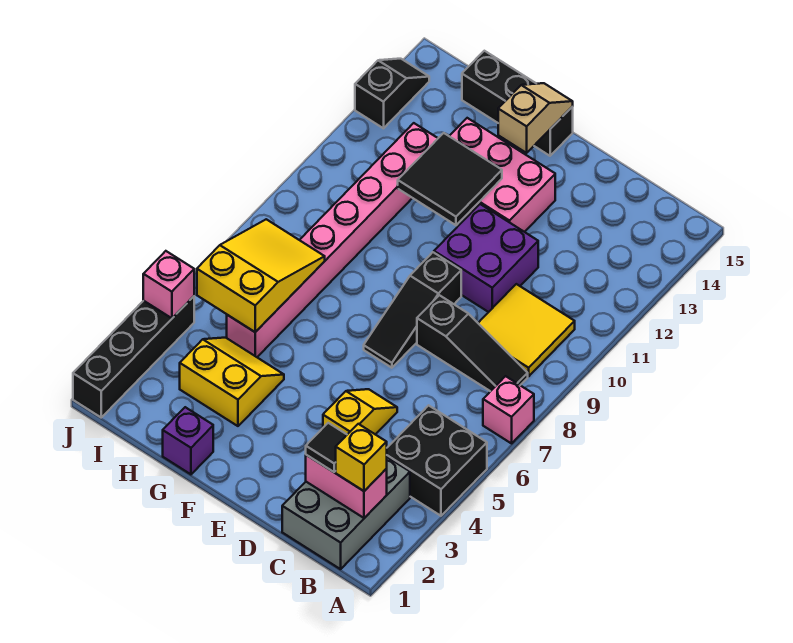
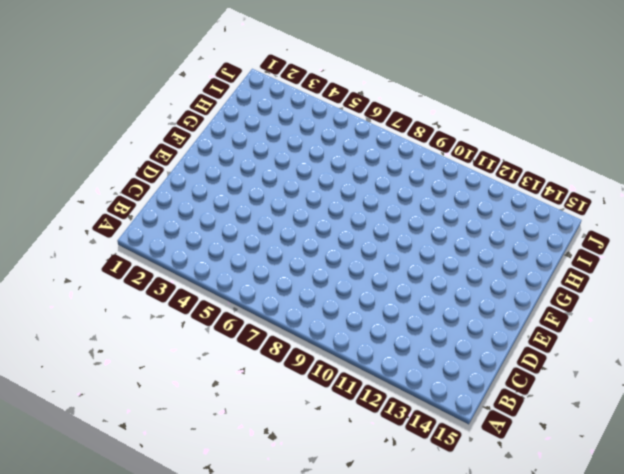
none -> black brick A4:B5 level 1
none -> pink brick A7 level 1
none -> grey brick B1:C3 level 1

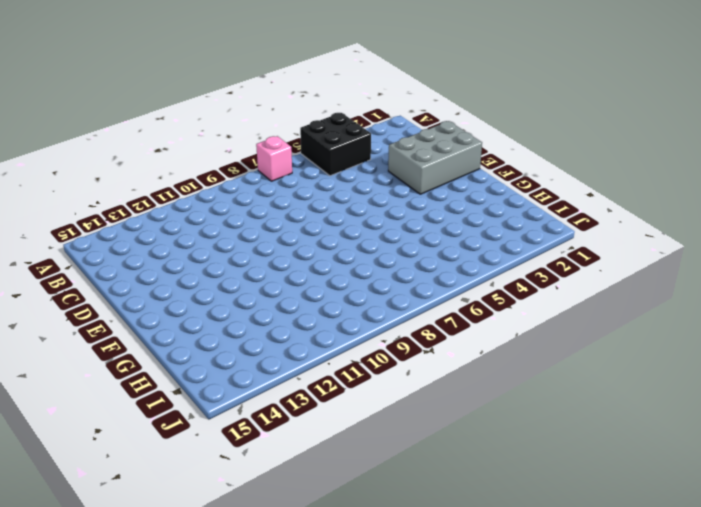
grey brick D1:E3 level 1 -> grey brick B1:C3 level 1
none -> black slope B8:D8 level 1 top D
none -> yellow tile B9:C10 level 1
none -> yellow slope D4:D5 level 1 top 4

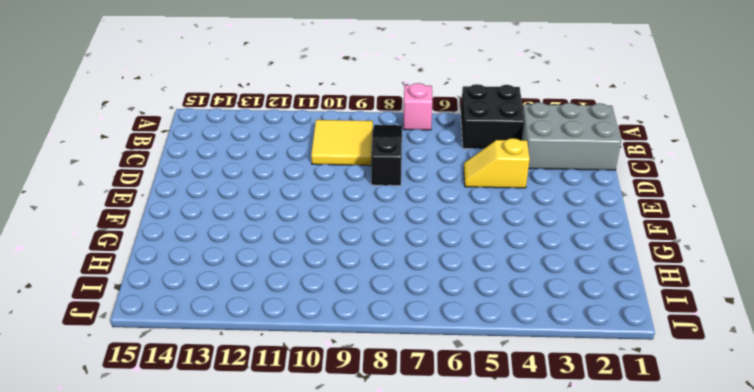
none -> purple brick D10:E11 level 1
none -> black slope E7:E9 level 1 top 9
none -> pink brick E12:G13 level 1

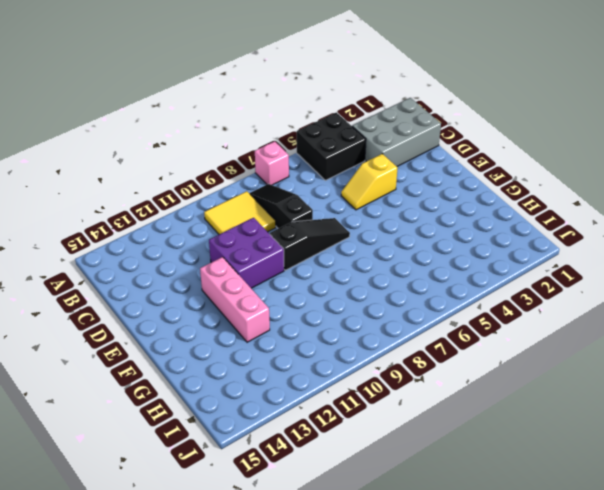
pink brick E12:G12 level 1 -> pink brick E12:G13 level 1
none -> black brick F15:H15 level 1
none -> purple brick G1 level 1
none -> yellow slope G3:H4 level 1 top 3

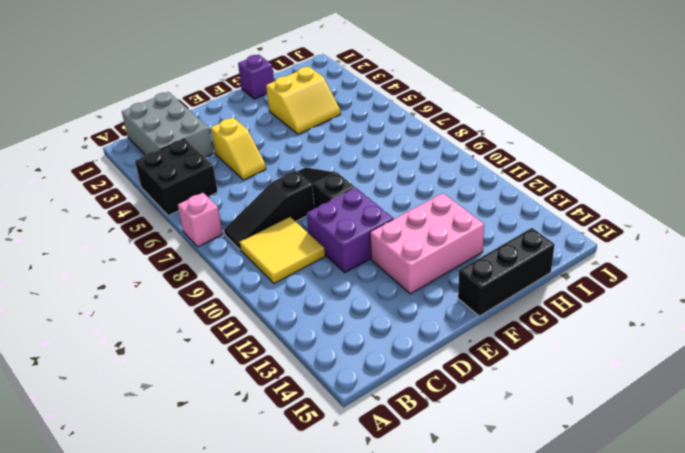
none -> pink brick H5:H12 level 1
none -> black brick J1:J4 level 1
none -> black slope J13:J14 level 1 top 13

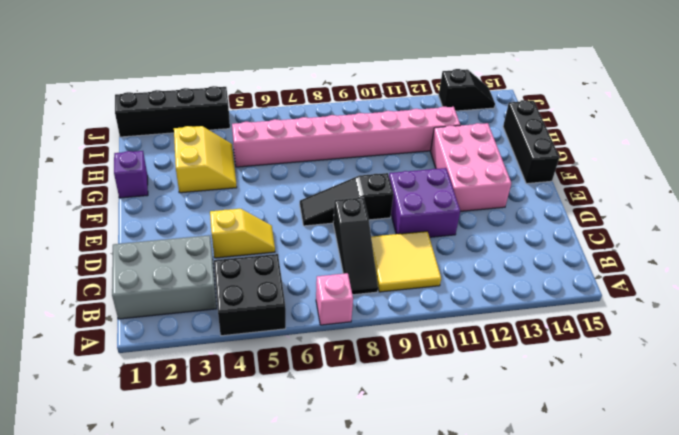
none -> pink brick B2:C2 level 2
none -> black tile F11:G12 level 2
none -> tan slope F14:F15 level 2 top 14

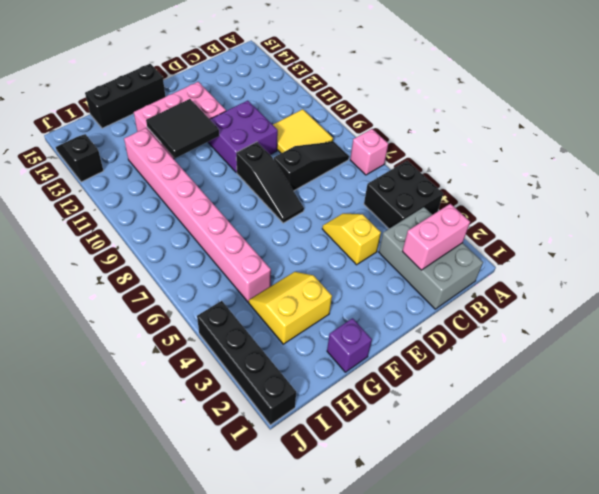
none -> tan slope F14:F15 level 2 top 14
none -> yellow slope H5:I7 level 2 top 5
none -> pink brick J4 level 2

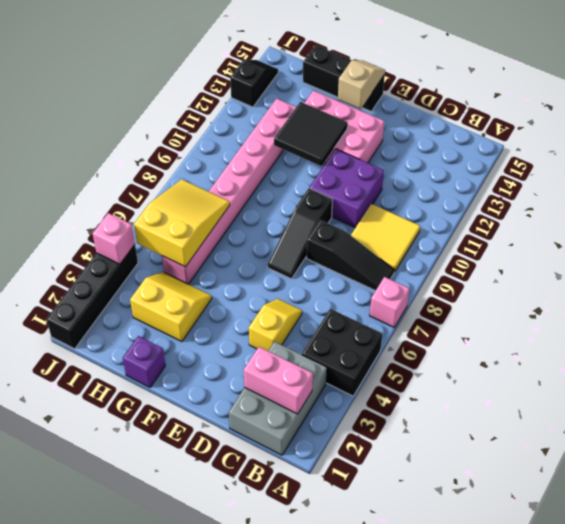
none -> yellow brick B2 level 3
none -> black tile C2 level 3

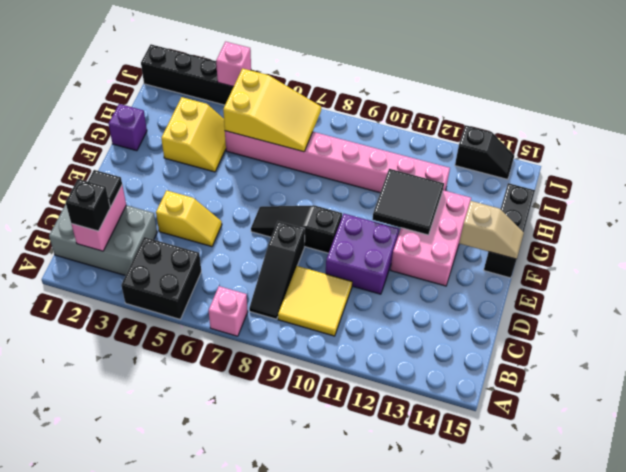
black brick B2 level 3 -> yellow brick B2 level 3

